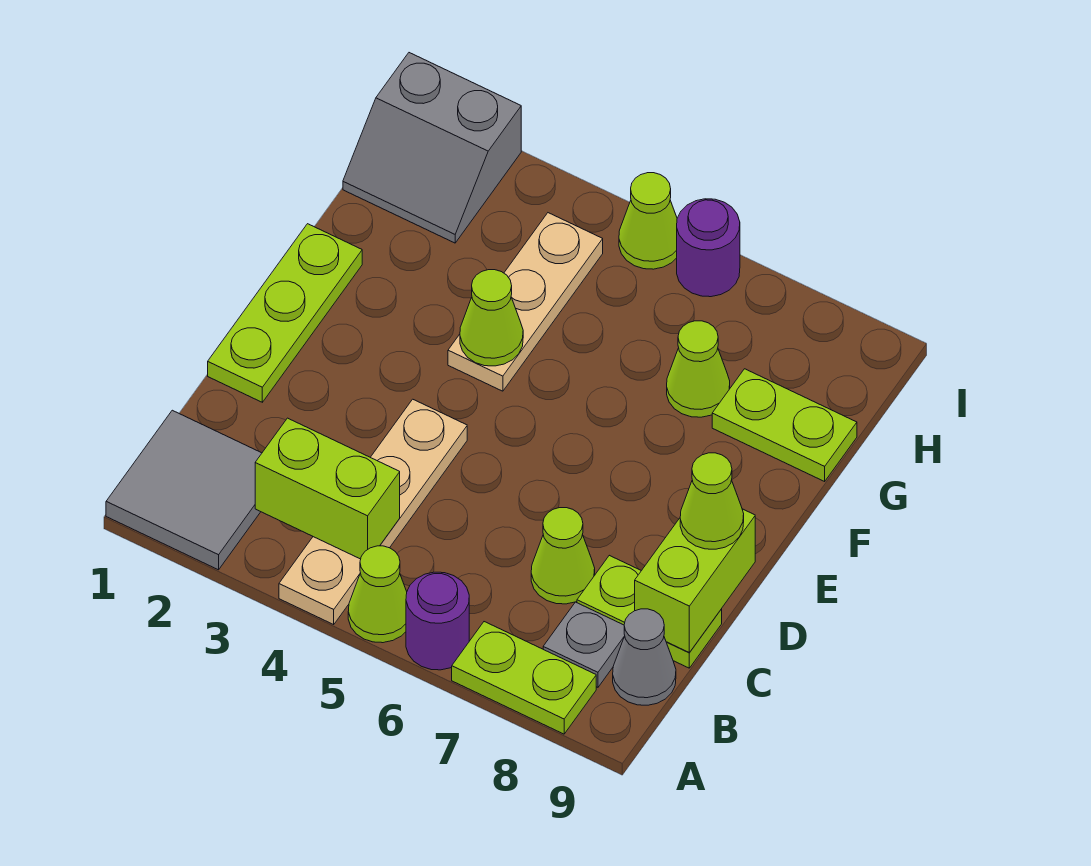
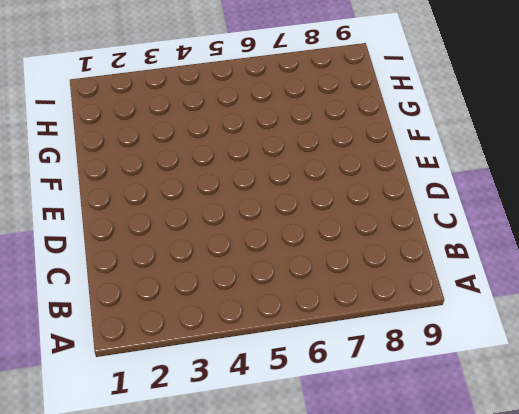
none -> grey tile A1:B2 level 1
none -> tan plate A4:D4 level 1
none -> lime cone A5 level 1

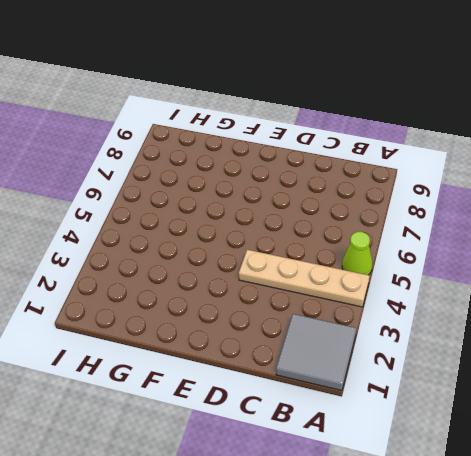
none -> purple round brick A6 level 1
none -> lime plate A7:A8 level 1
none -> grey plate B8 level 1

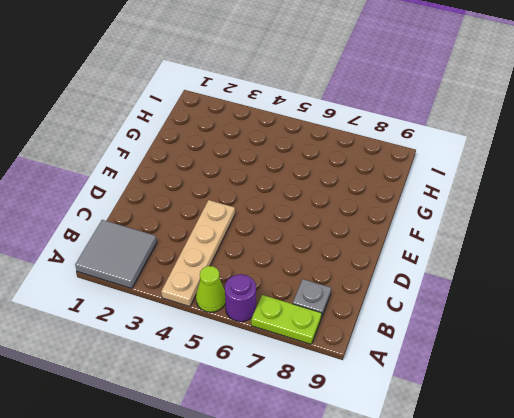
none -> grey cone B9 level 1
none -> lime cone C7 level 1
none -> lime plate C8:C9 level 1

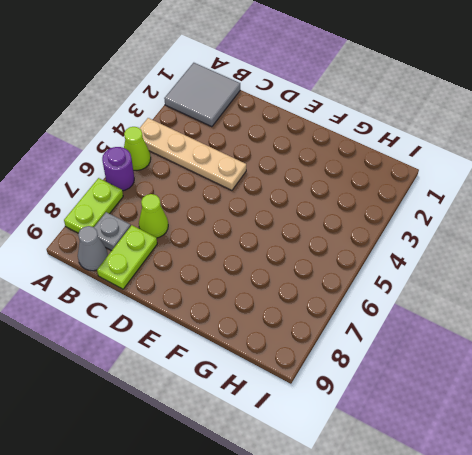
none -> lime plate D1:F1 level 1
none -> tan plate F4:H4 level 1
none -> lime cone G7 level 1

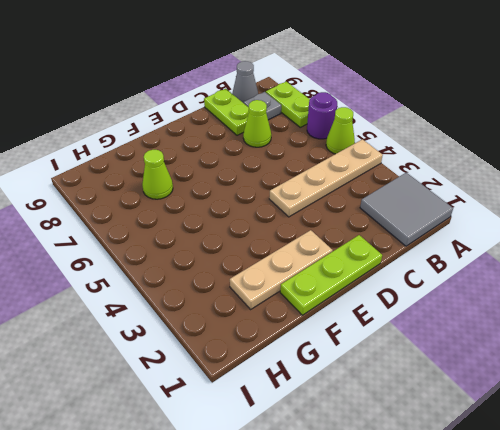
tan plate E2:G2 level 1 -> tan plate F4:H4 level 1
none -> lime plate G8:G9 level 1
none -> grey slope H1:I2 level 1 top I
none -> lime cone I5 level 1

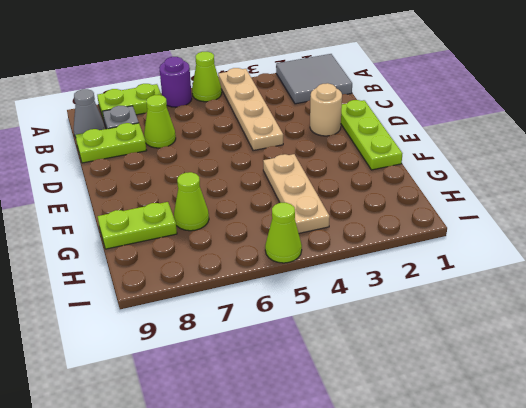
tan round brick D2 level 1 -> none
none -> grey slope H1:I2 level 1 top I
none -> purple round brick I6 level 1
none -> lime brick B3:B4 level 2

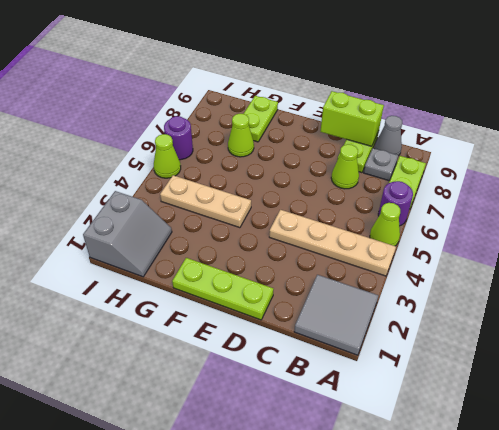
none -> lime brick B3:B4 level 2
none -> lime cone F4 level 2
none -> lime cone D9 level 3

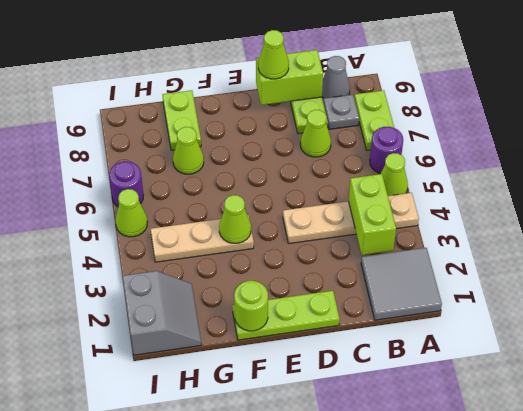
lime round brick F1 level 2 -> none

